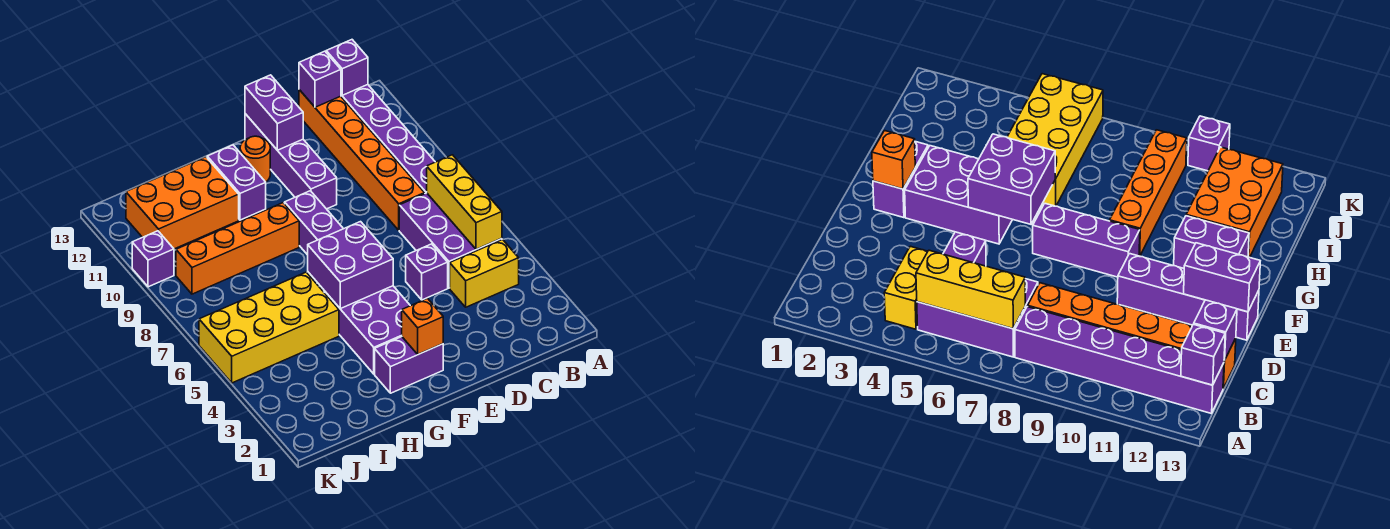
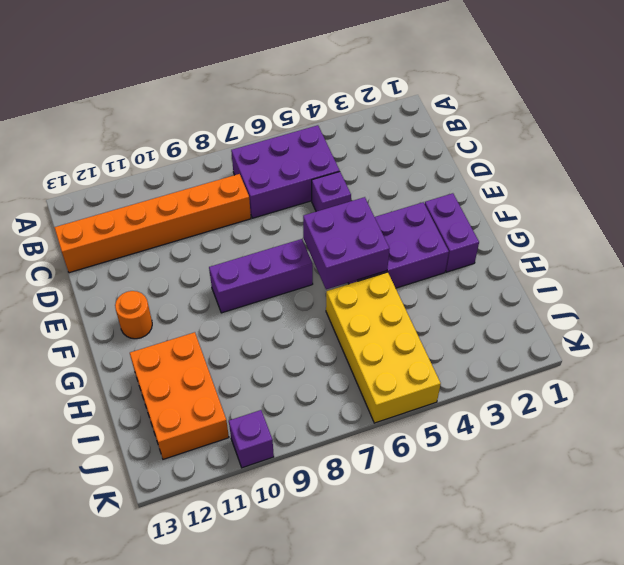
none -> yellow brick B4:C4 level 1
none -> purple brick B8:B13 level 1
none -> purple brick E10:E13 level 1

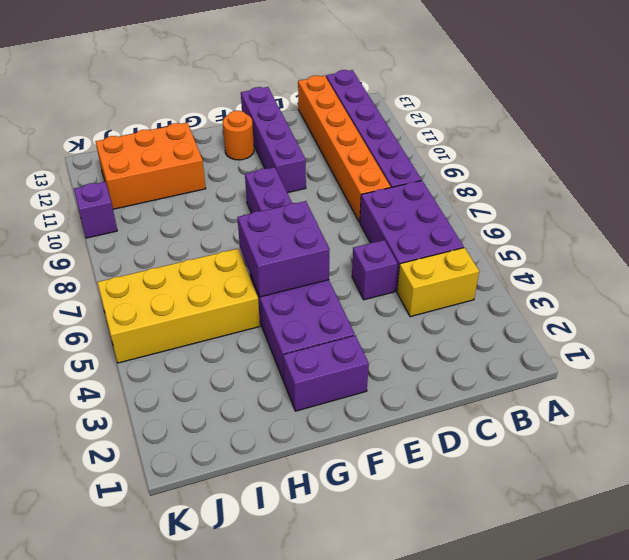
none -> orange brick G9:J9 level 1
none -> purple brick G11:G12 level 1
none -> yellow brick B5:B7 level 2

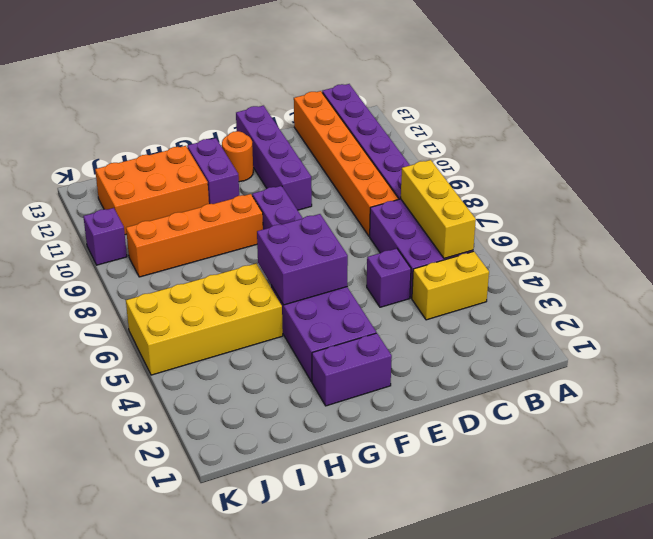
none -> purple brick B13 level 2
none -> purple brick C13 level 2
none -> purple brick E12:E13 level 2

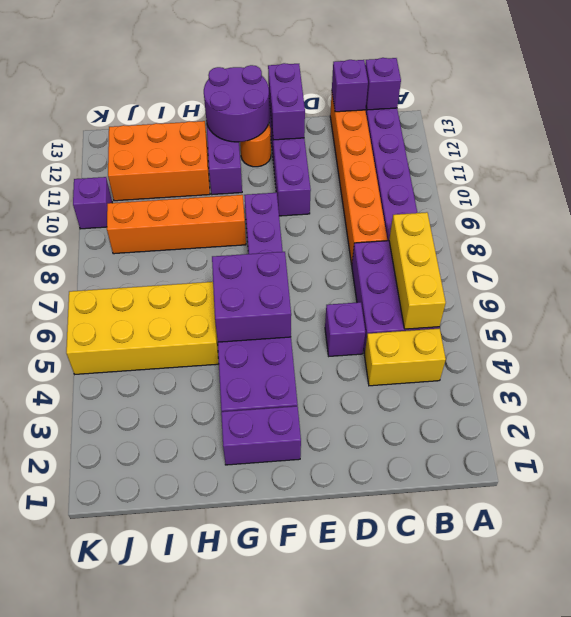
purple round brick F12:G13 level 2 -> none
none -> orange brick F2 level 2

